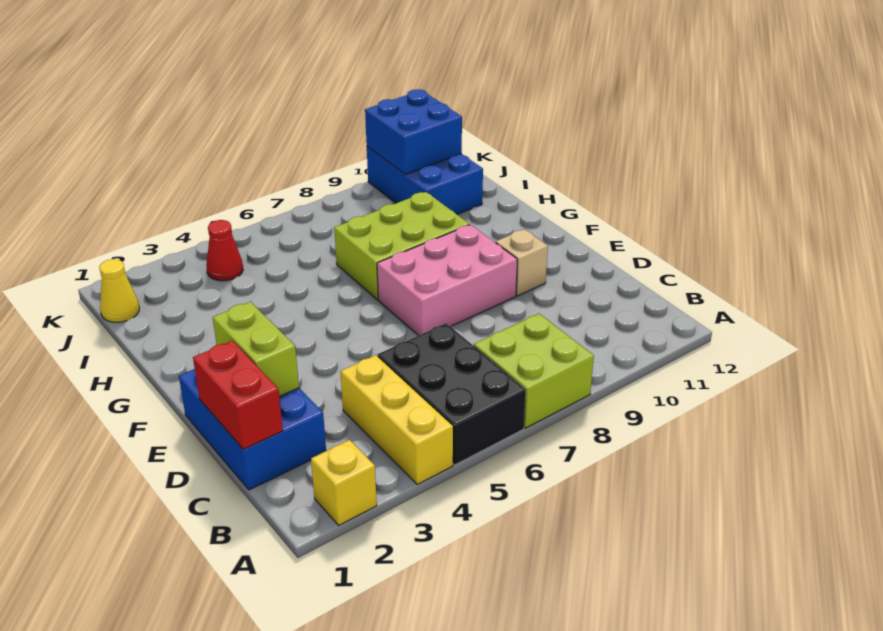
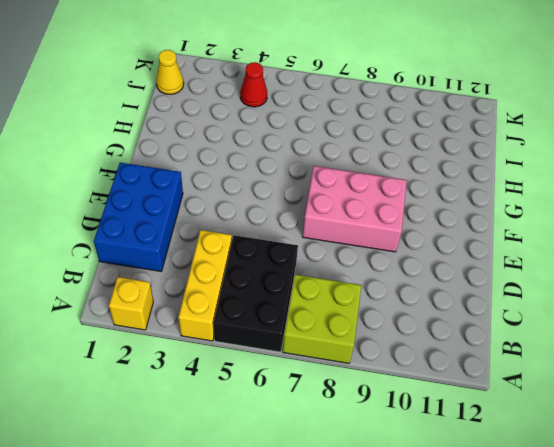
none -> tan brick E10 level 1
none -> lime brick G7:H9 level 1
none -> blue brick I10:K11 level 1

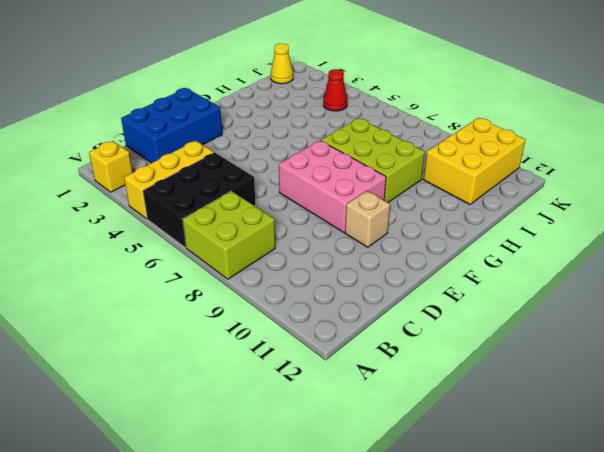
yellow brick I10:K11 level 1 -> blue brick I10:K11 level 1
none -> red brick C1:D1 level 2
none -> lime brick D2:E2 level 2
none -> blue brick J10:K11 level 2

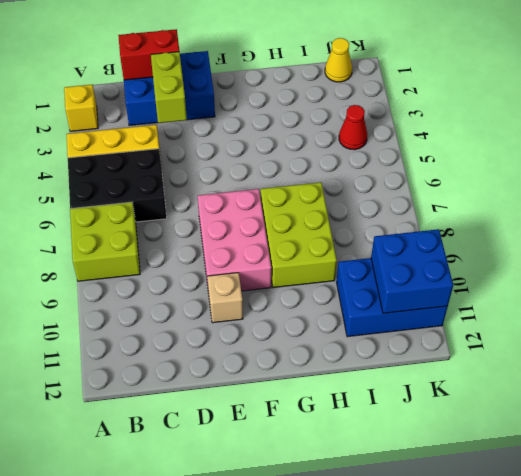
lime brick D2:D3 level 2 -> lime brick D2:E2 level 2

